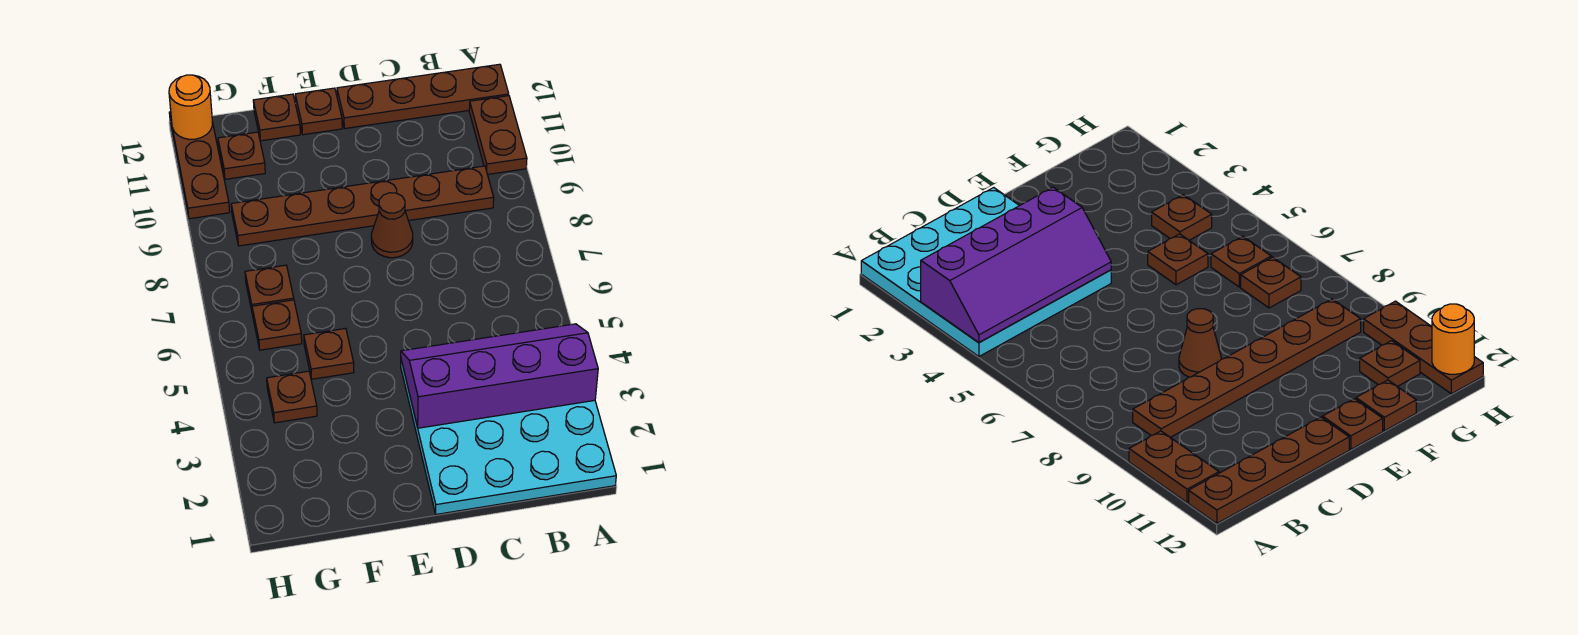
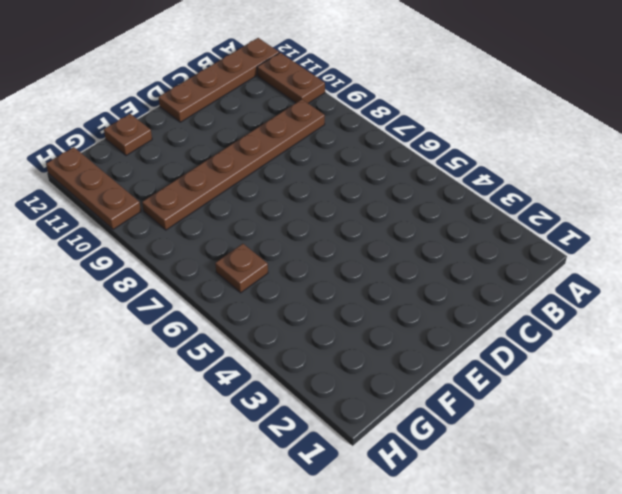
none -> cyan plate A1:D4 level 1
none -> brown cone D8 level 1
none -> brown plate E12 level 1

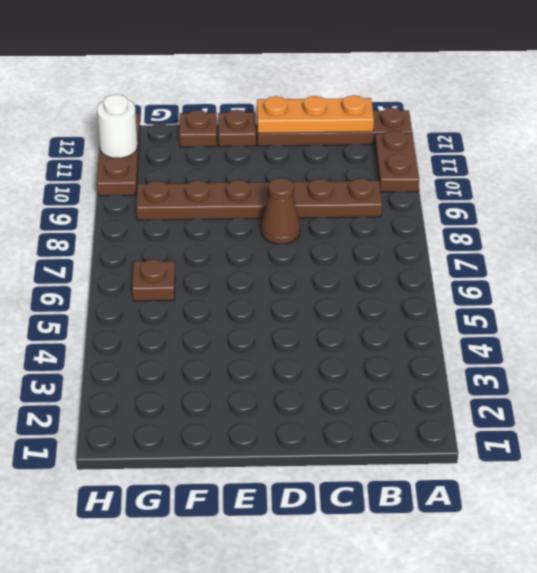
orange plate B12:D12 level 2 -> none
white round brick H11 level 2 -> none
none -> cyan plate A1:D4 level 1
none -> brown plate F5 level 1
none -> brown plate G4 level 1

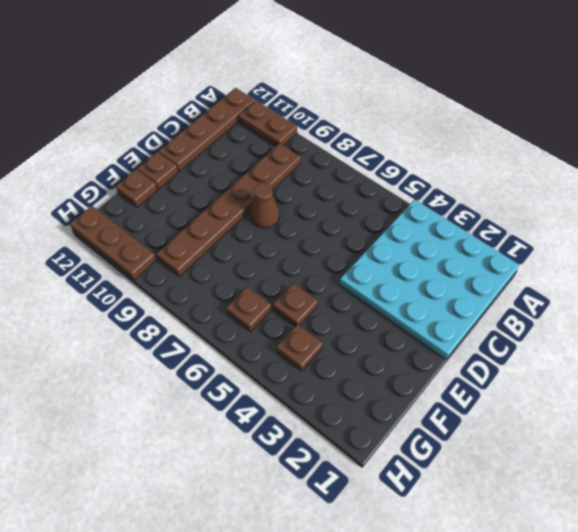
none -> brown plate G7 level 1
none -> brown plate G11 level 1
none -> purple slope A3:D4 level 2 top 3

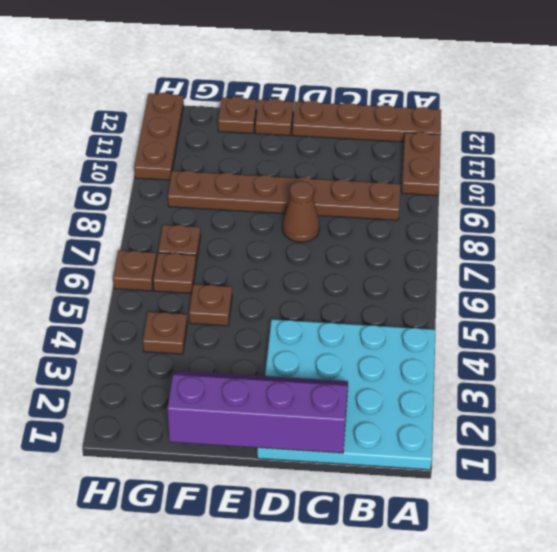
purple slope C1:F2 level 2 top 1 -> purple slope A3:D4 level 2 top 3
brown plate H6 level 1 -> brown plate G11 level 1
none -> orange round brick H12 level 2

